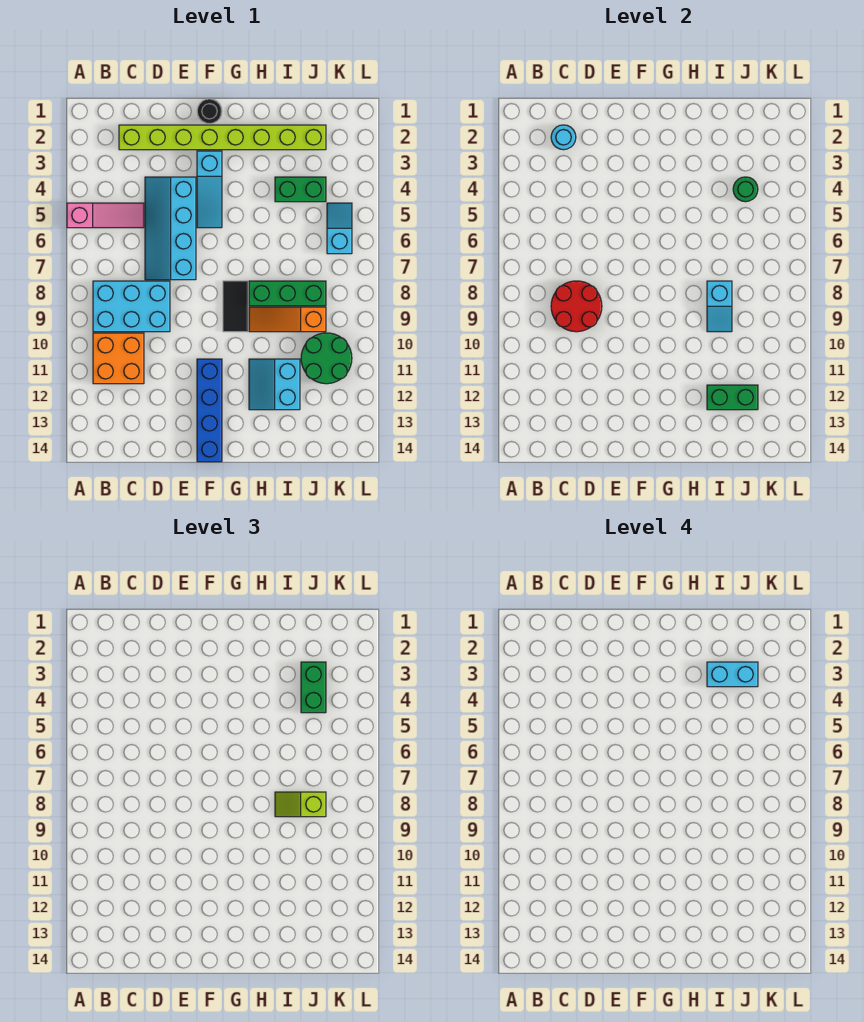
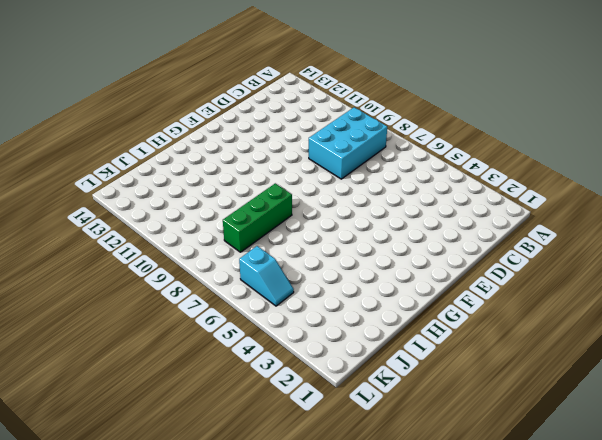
none -> pink slope A5:C5 level 1 top A
none -> orange brick B10:C11 level 1
none -> lime brick C2:J2 level 1

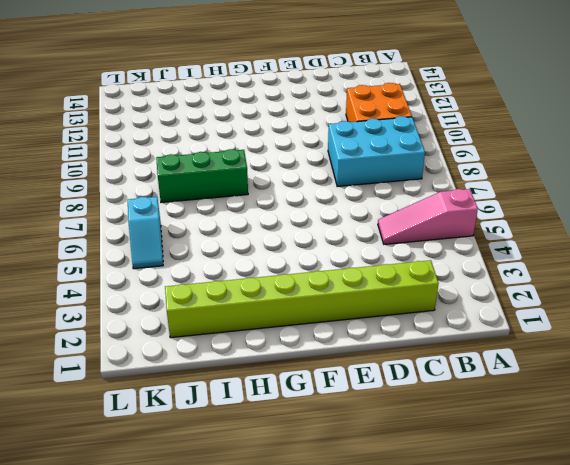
none -> cyan slope D4:E7 level 1 top E
none -> black round brick F1 level 1
none -> cyan slope F3:F5 level 1 top 3

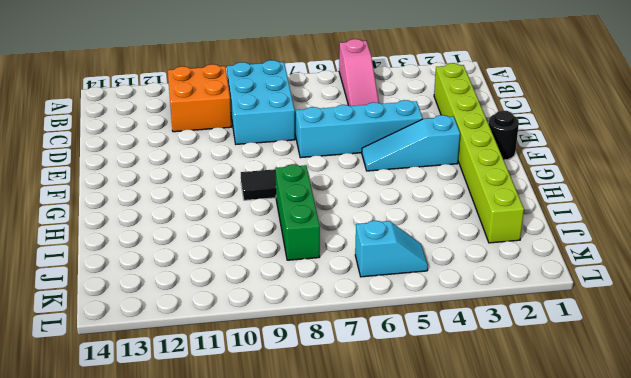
none -> blue brick F11:F14 level 1
none -> orange slope H9:J9 level 1 top J
none -> cyan slope H11:I12 level 1 top I

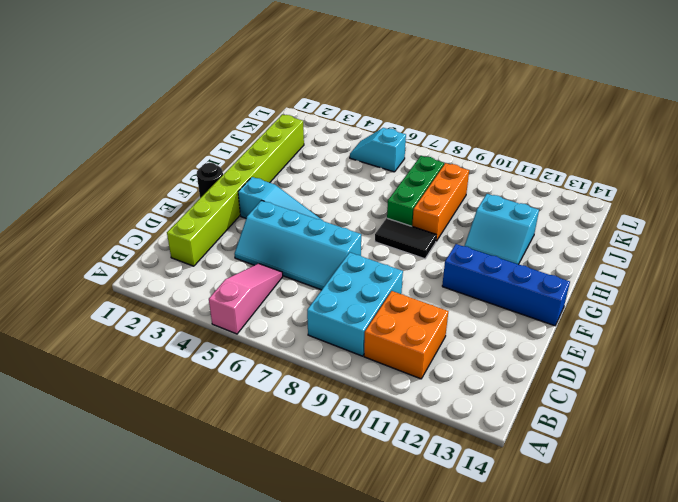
orange brick H9:J9 level 1 -> orange slope H9:J9 level 1 top J
none -> green brick I4:J4 level 1
none -> green round brick J10:K11 level 1
none -> cyan round brick C2 level 2

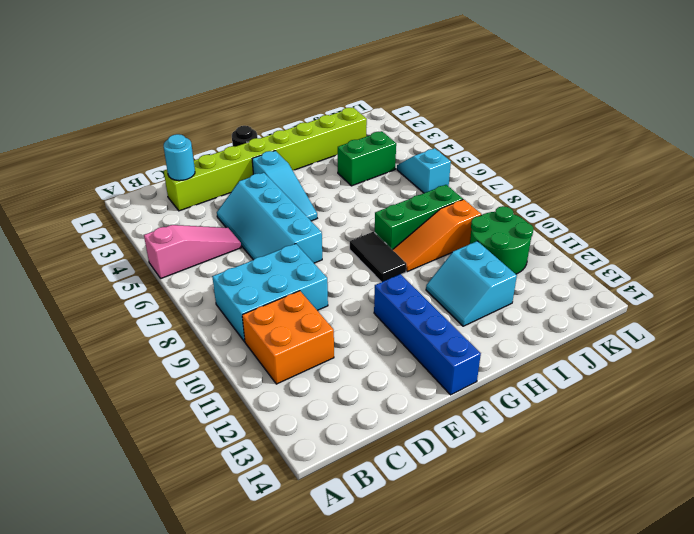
none -> red round brick C8:D9 level 2
none -> cyan slope I8:I9 level 2 top 8
none -> green brick I12:J12 level 2

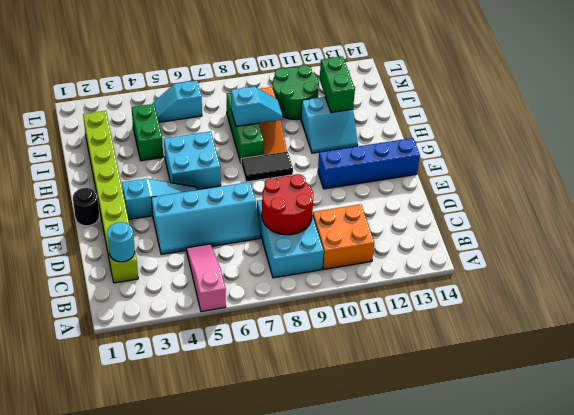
cyan brick G5:H6 level 1 -> none
none -> green round brick J4 level 2
none -> lime slope I8:J8 level 3 top J
none -> green brick J3:J4 level 3

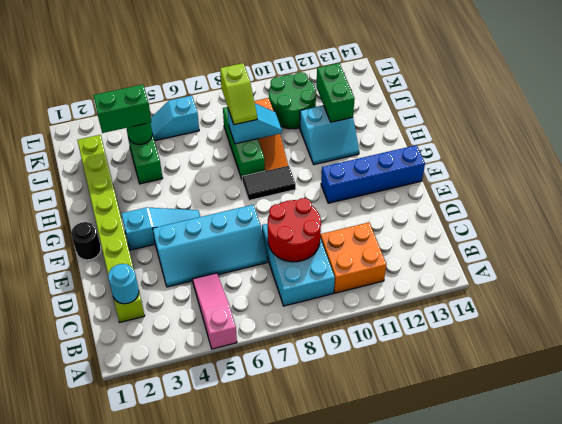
none -> cyan brick I3:J3 level 4

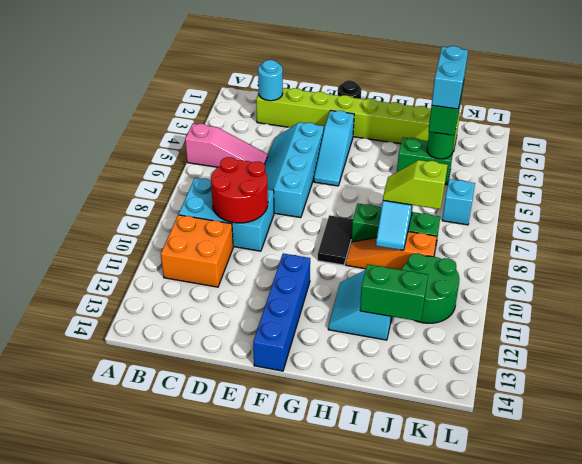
cyan brick J3:J4 level 4 -> cyan brick I3:J3 level 4

